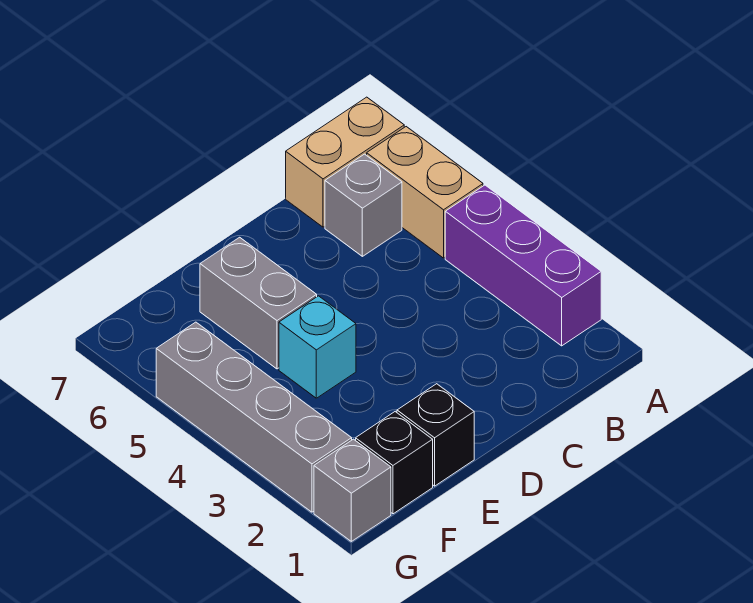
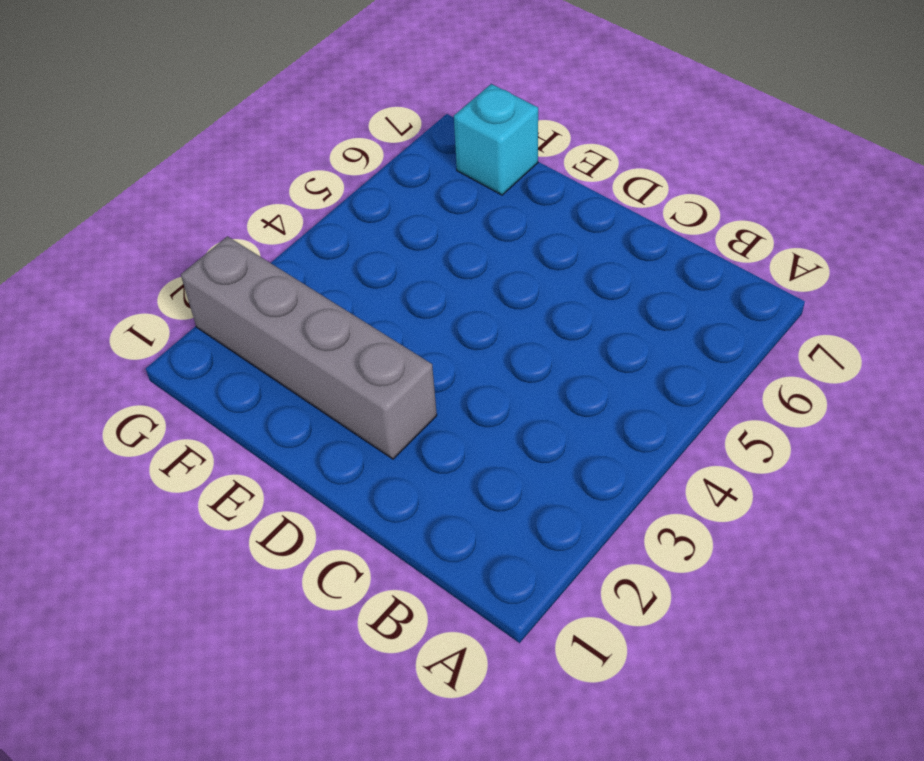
grey brick D2:G2 level 1 -> grey brick G2:G5 level 1
cyan brick F7 level 1 -> cyan brick E4 level 1
none -> purple brick A2:A4 level 1
none -> tan brick A5:A6 level 1

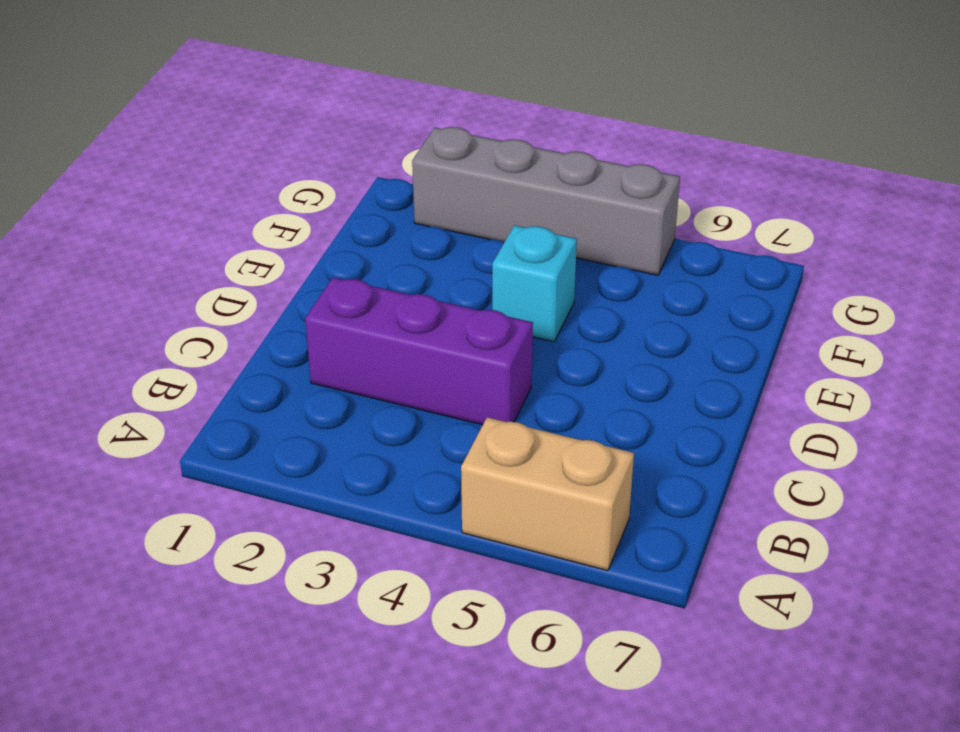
purple brick C2:C4 level 1 -> purple brick A2:A4 level 1
none -> tan brick A7:B7 level 1
none -> grey brick B6 level 1

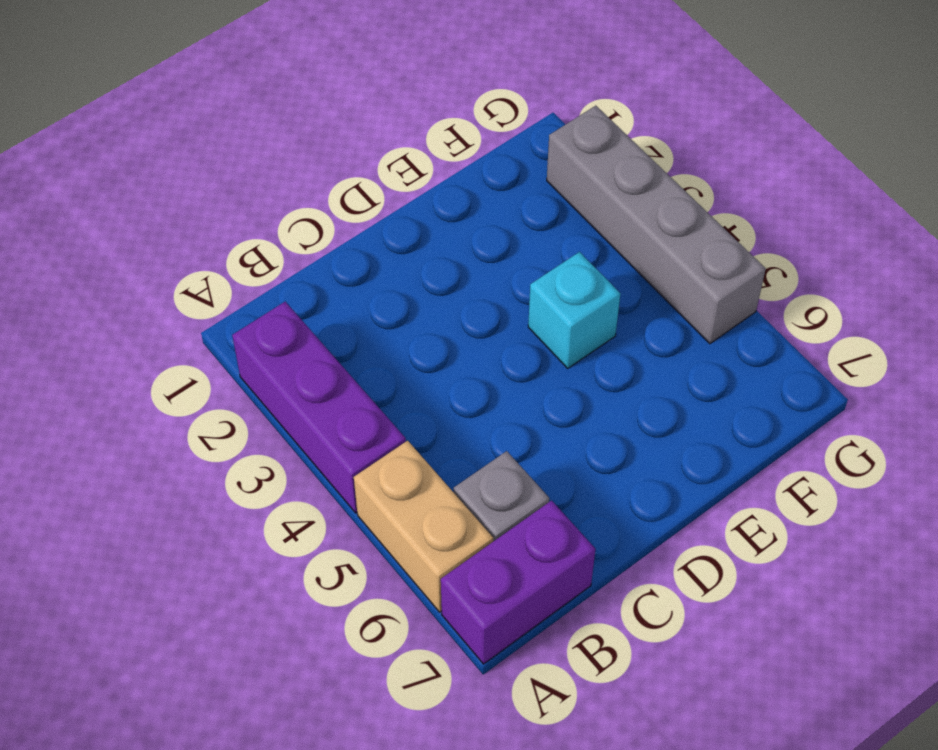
purple brick A7:B7 level 1 -> tan brick A7:B7 level 1
none -> black brick E1 level 1
none -> grey brick E5:E6 level 1

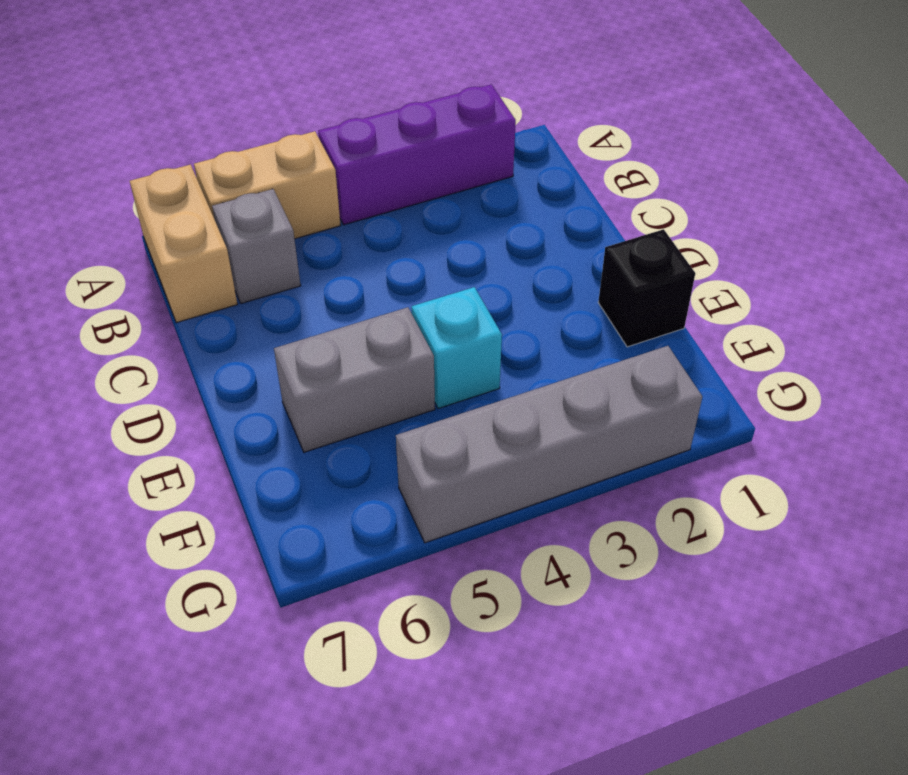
none -> black brick F1 level 1
none -> grey brick G1 level 1

